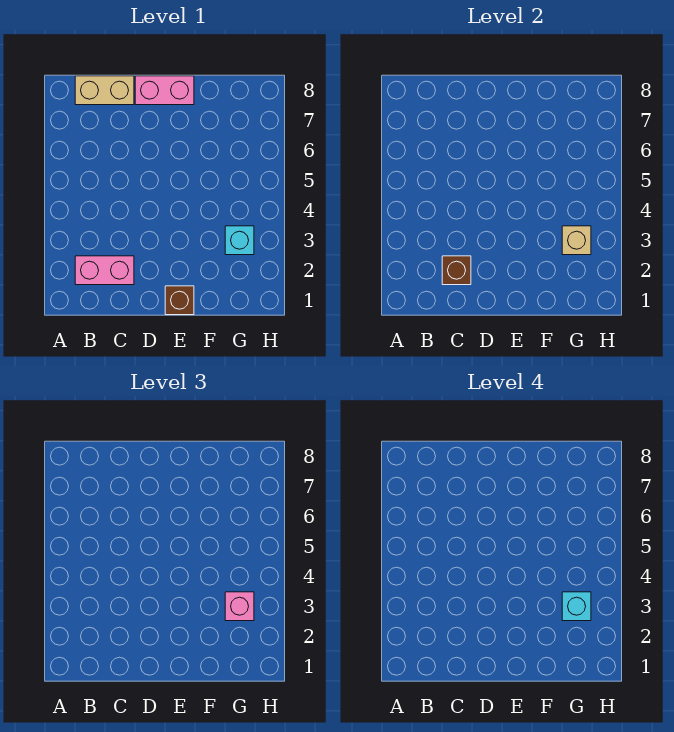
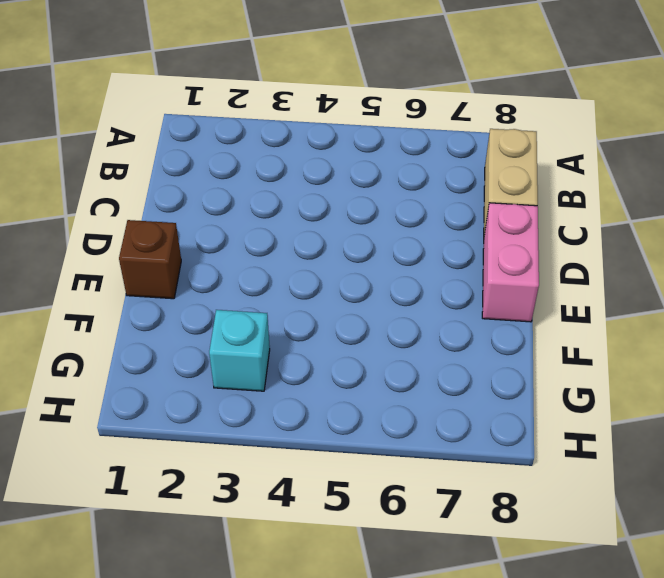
none -> pink brick B2:C2 level 1
none -> brown brick C2 level 2

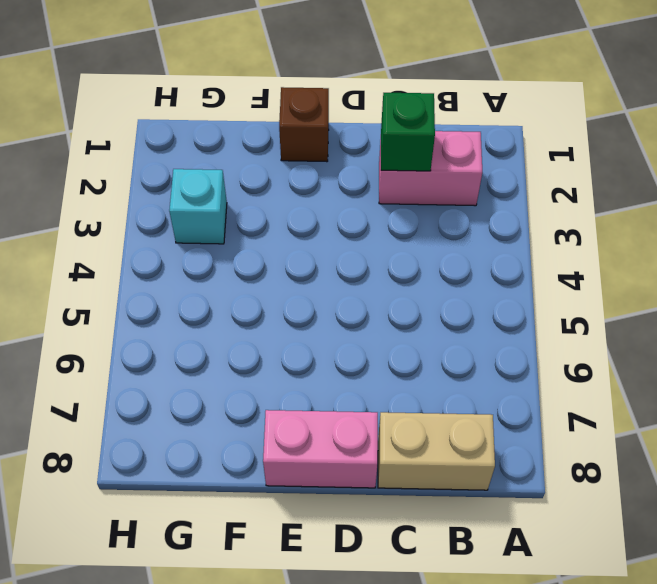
green brick C2 level 2 -> brown brick C2 level 2
none -> tan brick G3 level 2
none -> pink brick G3 level 3

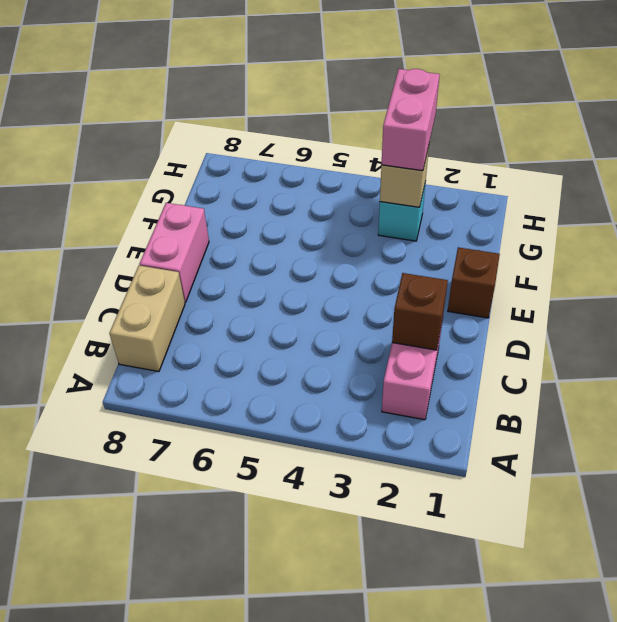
pink brick G3:H3 level 3 -> pink brick G3 level 3
none -> cyan brick G3 level 4

